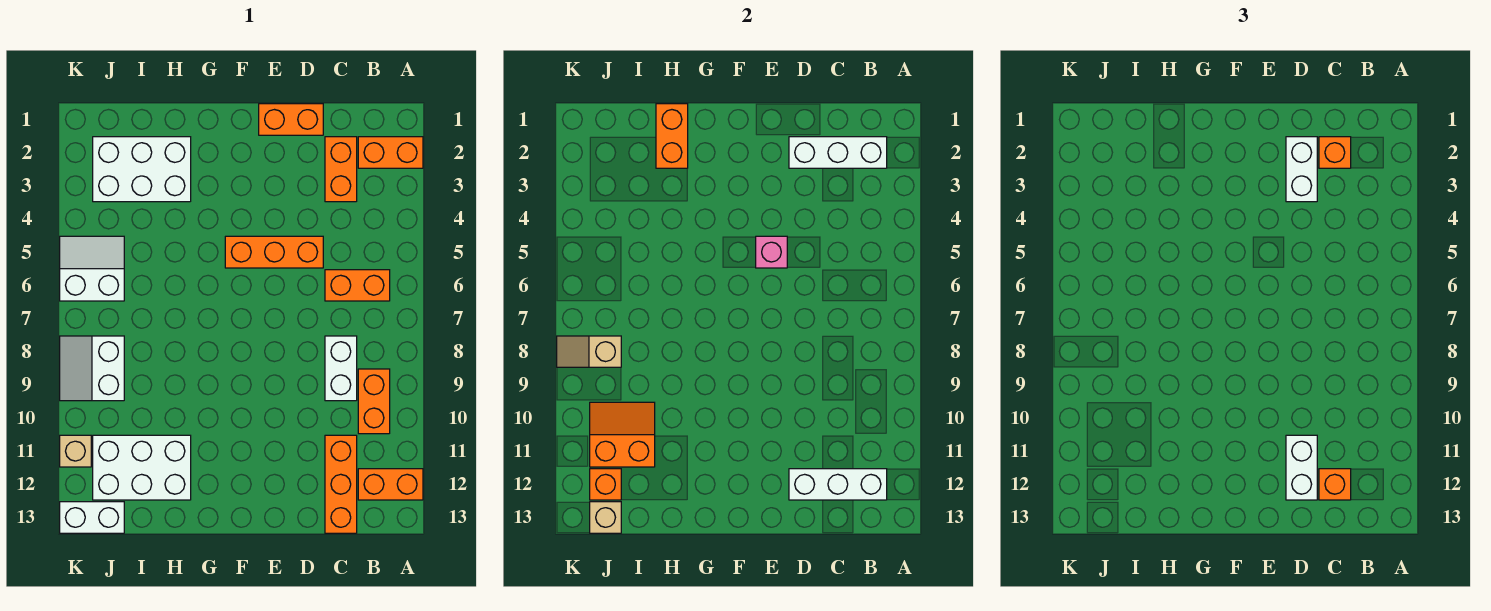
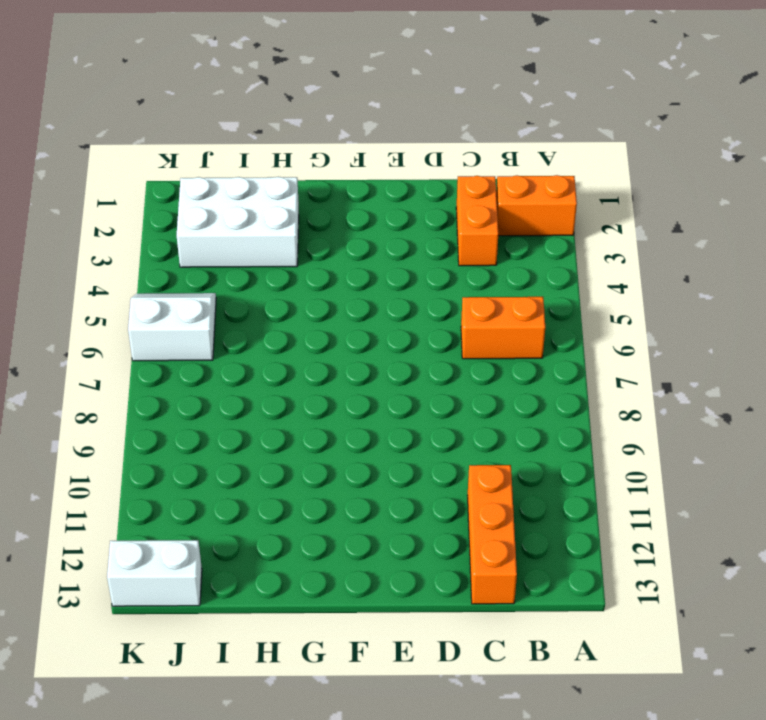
none -> orange brick A12:B12 level 1
none -> orange brick B9:B10 level 1
none -> white brick C8:C9 level 1

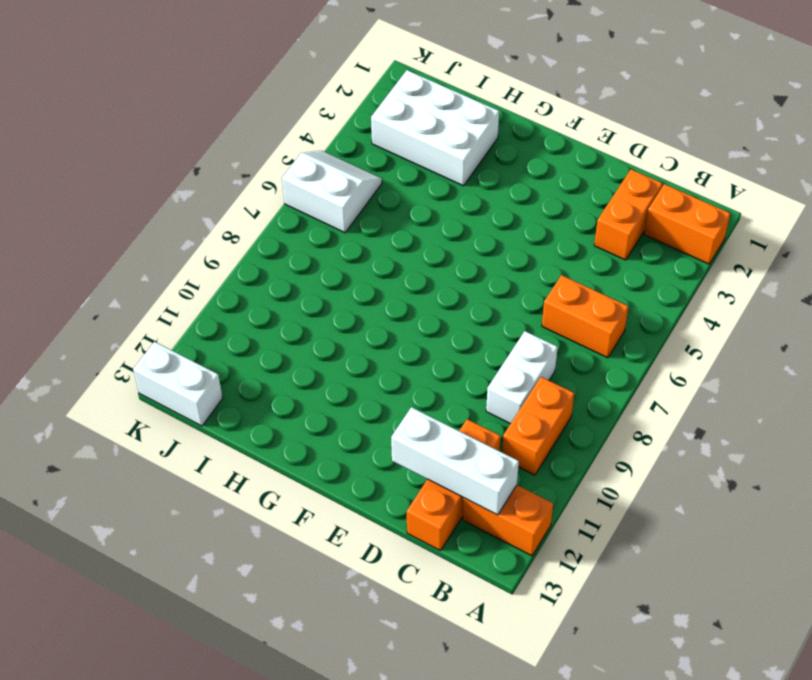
none -> orange brick D1:E1 level 1
none -> orange brick D5:F5 level 1
none -> white brick H11:J12 level 1

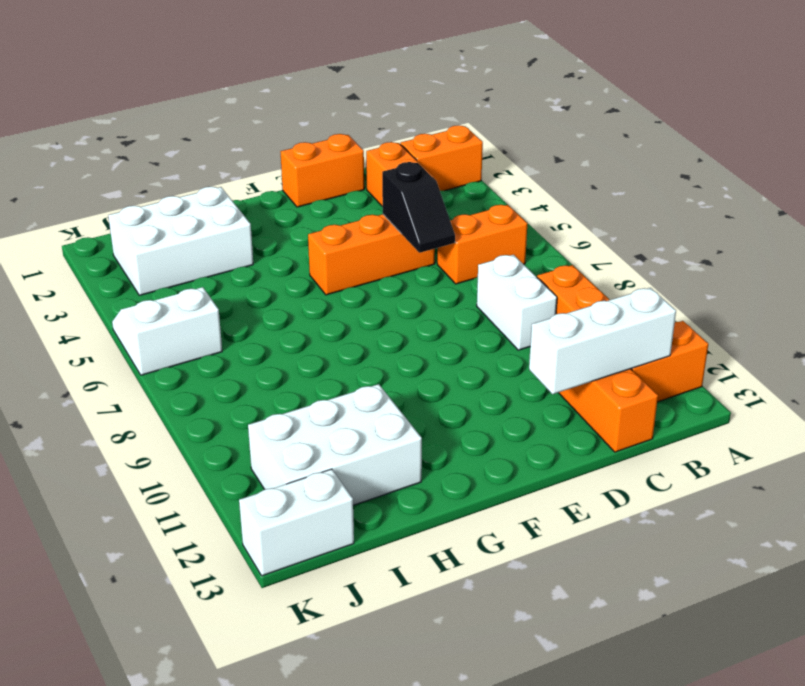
black slope D5:D6 level 2 top 5 -> none
none -> white slope J8:K9 level 1 top J
none -> tan brick K11 level 1
none -> white brick B2:D2 level 2

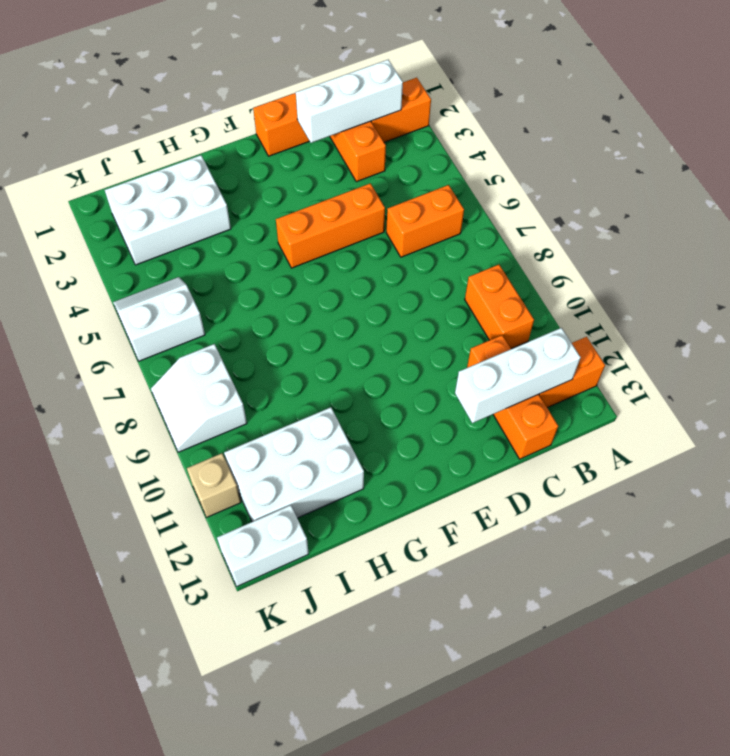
none -> white brick C8:C9 level 1
none -> pink brick E5 level 2
none -> orange brick H1:H2 level 2

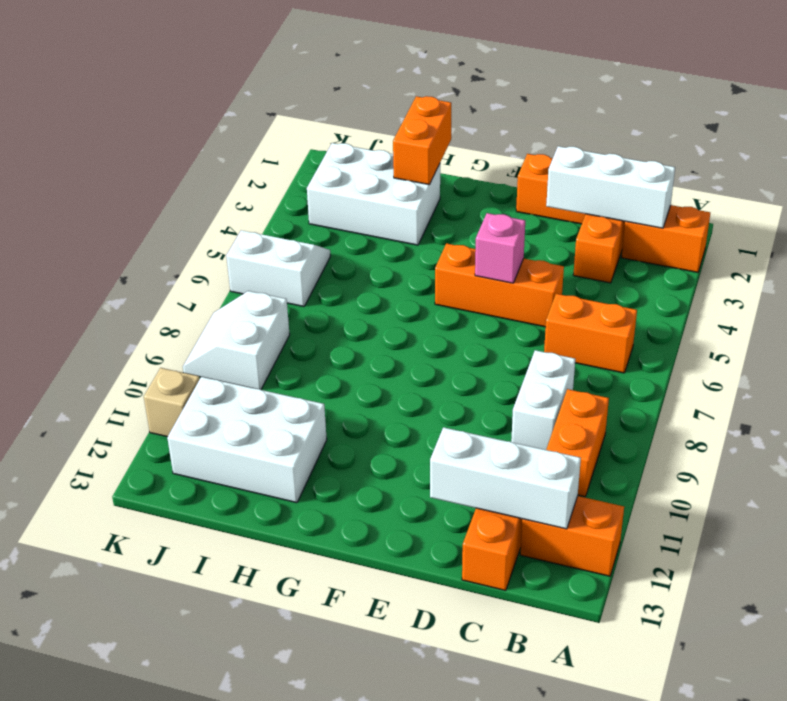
none -> white brick J13:K13 level 1
none -> orange slope I10:J11 level 2 top 11
none -> tan slope J8:K8 level 2 top J

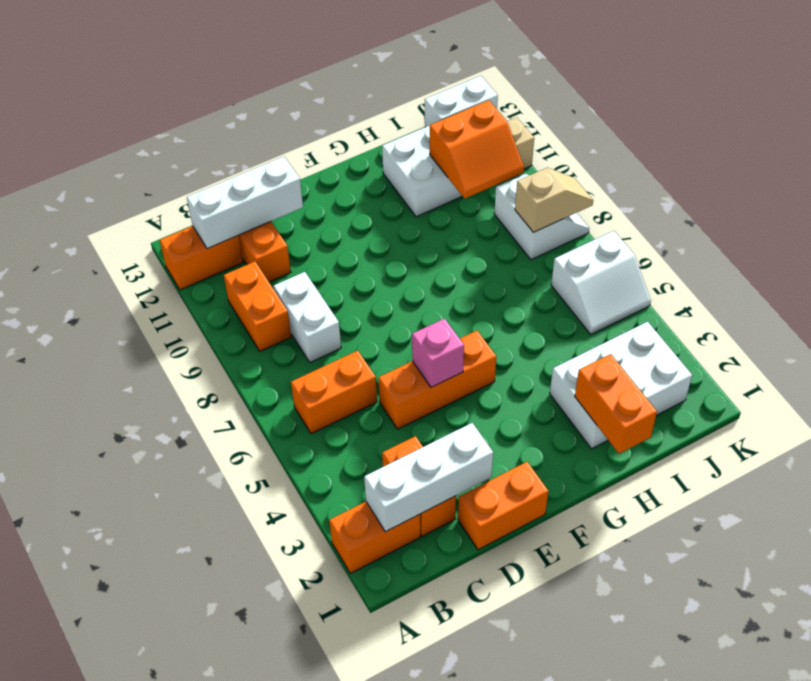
none -> orange brick J12 level 2
none -> tan brick J13 level 2
none -> orange brick C2 level 3

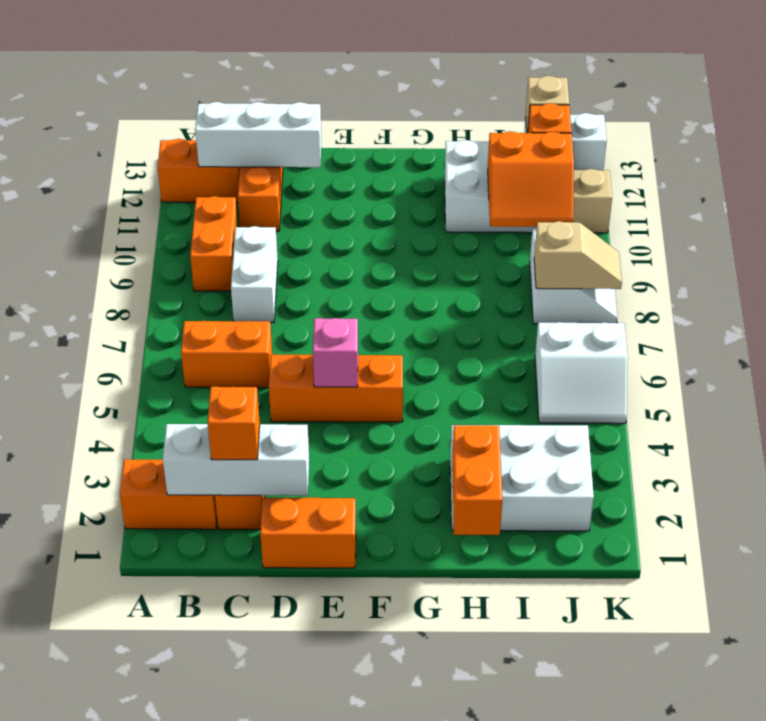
none -> orange brick C12 level 3
none -> white brick D2:D3 level 3
none -> white brick D11:D12 level 3

